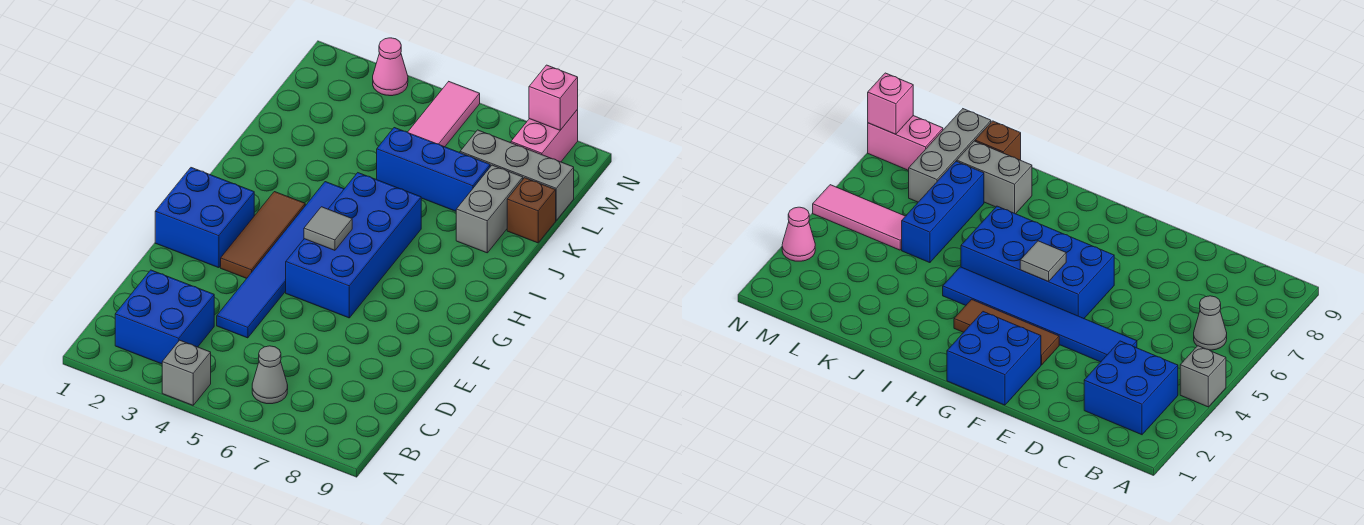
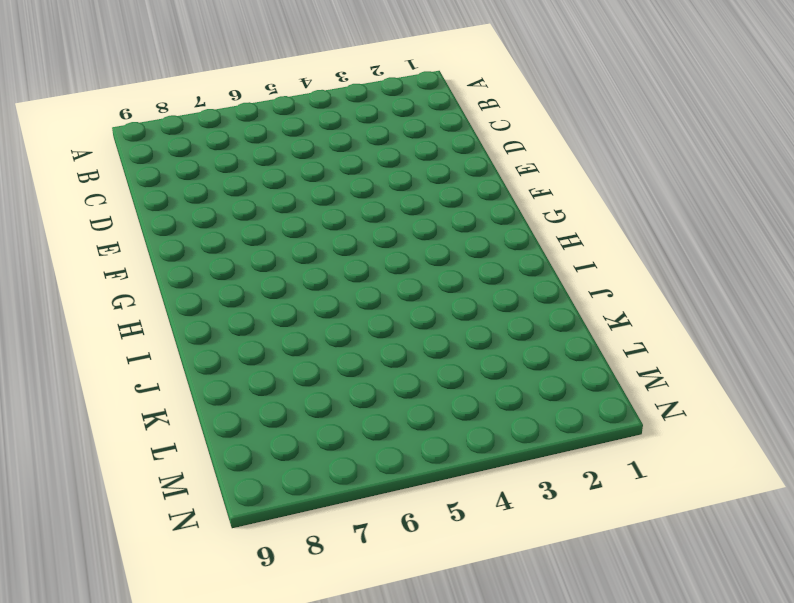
none -> grey brick A4 level 1
none -> blue brick B2:C3 level 1
none -> grey cone B6 level 1

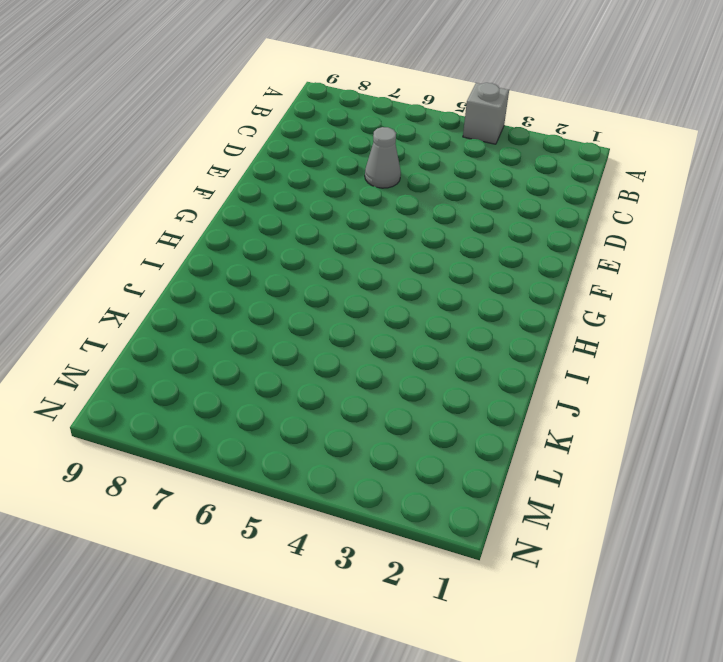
grey cone D6 level 1 -> grey cone B6 level 1
none -> blue brick B2:C3 level 1
none -> blue tile D4:I4 level 1
none -> blue brick F1:G2 level 1

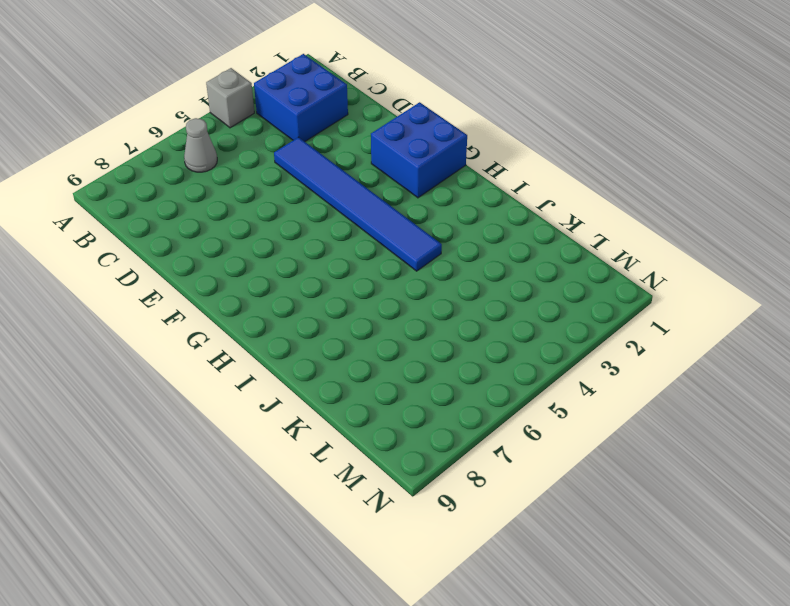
none -> brown tile F3:H3 level 1
none -> blue brick F5:I6 level 1
none -> grey brick J8:K8 level 1

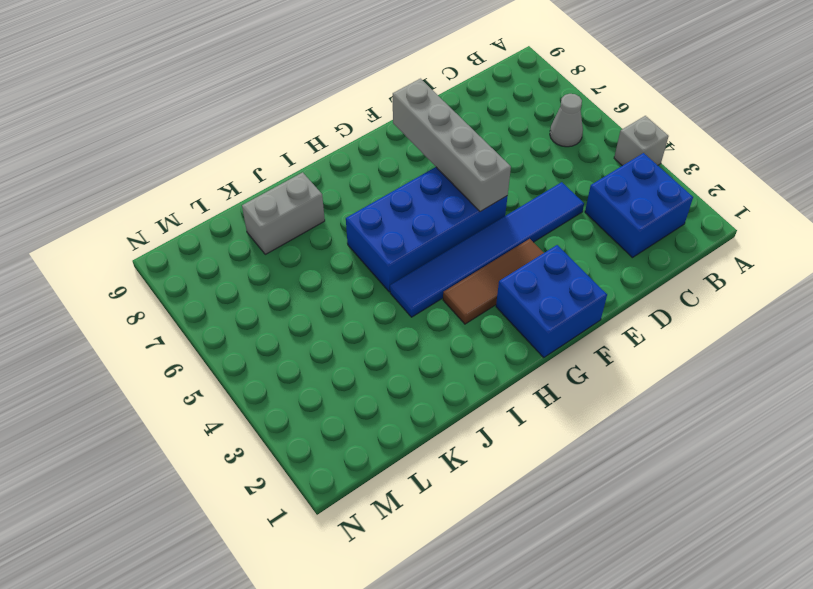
grey brick F5:F8 level 2 -> none
none -> blue brick K5:K7 level 1
none -> brown brick K9 level 1
none -> pink tile L5:N5 level 1

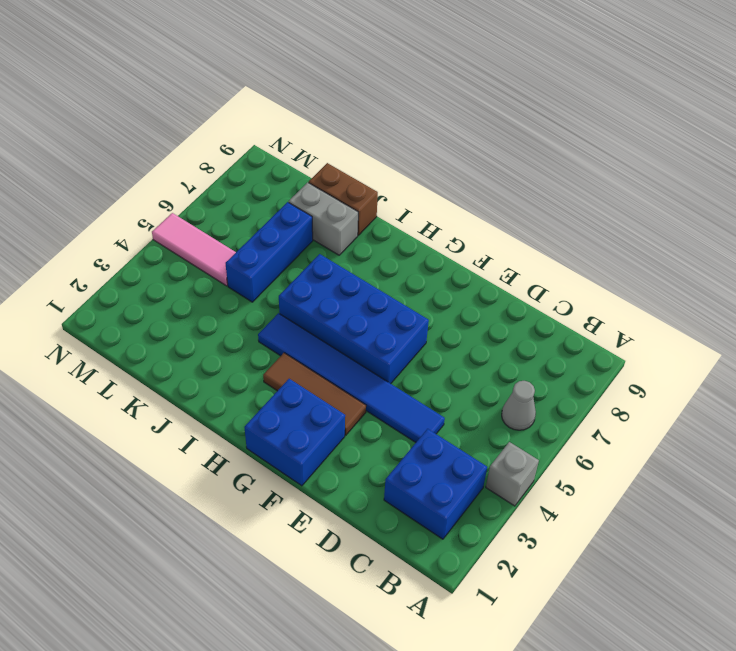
brown brick J9:K9 level 1 -> brown brick K9 level 1
none -> grey brick L7:L9 level 1
none -> pink brick M8:N8 level 1
none -> pink cone N3 level 1

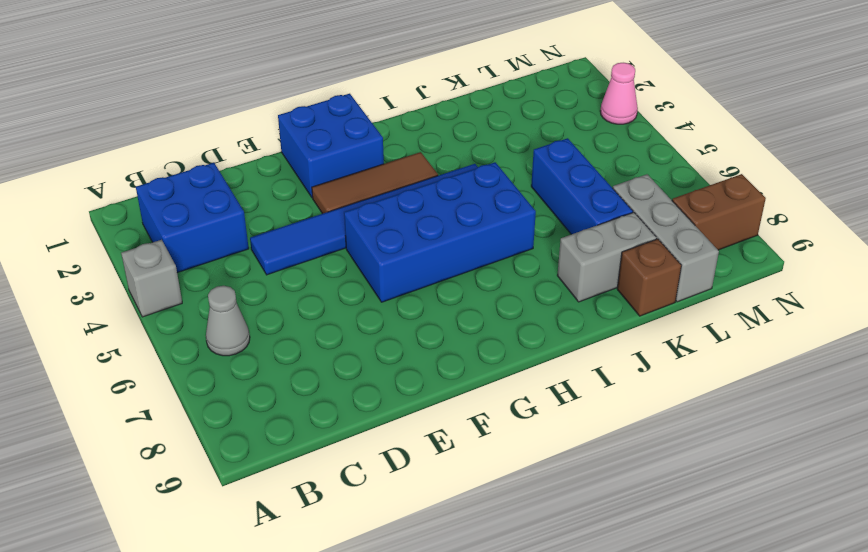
brown brick M8:N8 level 1 -> pink brick M8:N8 level 1
none -> pink tile L5:N5 level 1
none -> grey tile G5 level 2
none -> pink brick N8 level 2

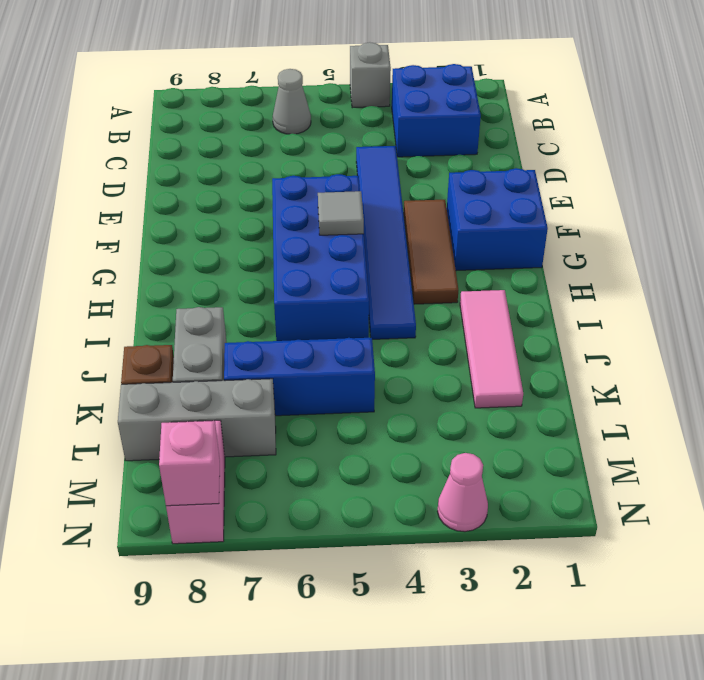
pink tile I2:K2 level 1 -> pink tile L5:N5 level 1

